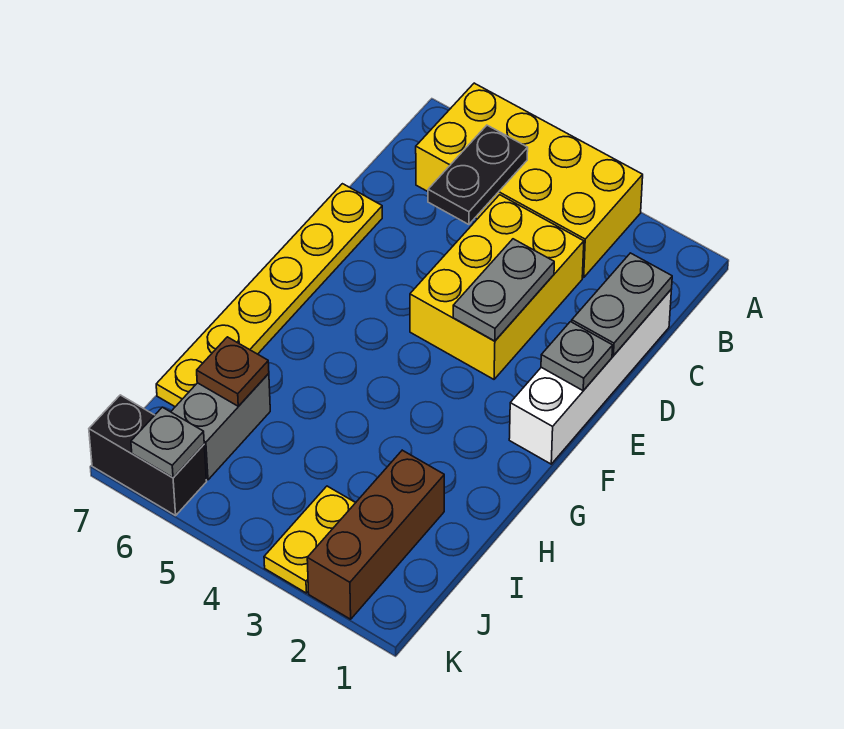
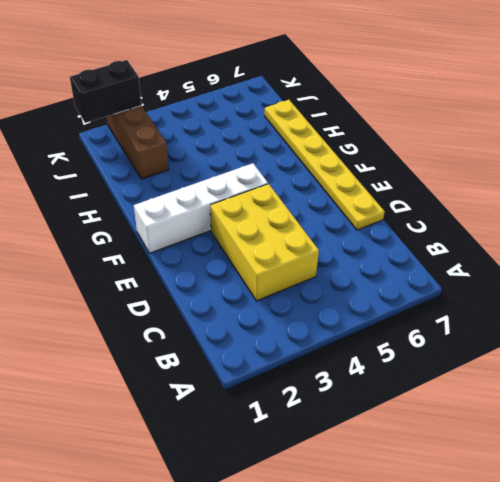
white brick F1:F4 level 1 -> white brick C1:F1 level 1
black brick K1:K2 level 2 -> black brick K6:K7 level 1
none -> yellow brick A3:B6 level 1
none -> grey brick I6:J6 level 1
none -> yellow plate J3:K3 level 1

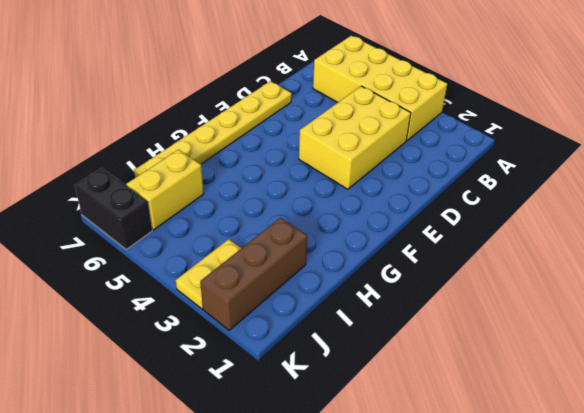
yellow brick I6:J6 level 1 -> grey brick I6:J6 level 1
none -> white brick C1:F1 level 1
none -> black plate B5:C5 level 2
none -> grey plate C1:D1 level 2

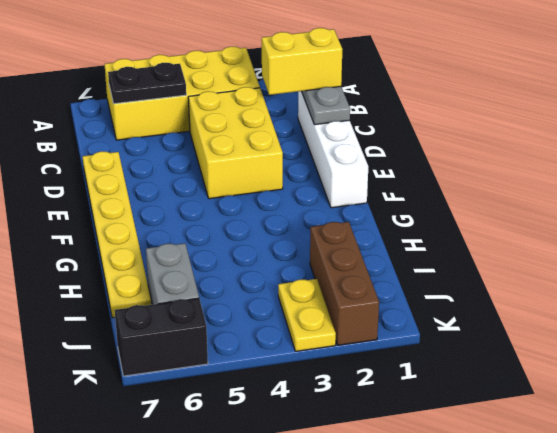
black plate B5:B6 level 2 -> black plate B5:C5 level 2
yellow brick C1:C2 level 3 -> none
none -> grey plate D3:E3 level 2
none -> grey plate E1 level 2
none -> brown plate I6 level 2

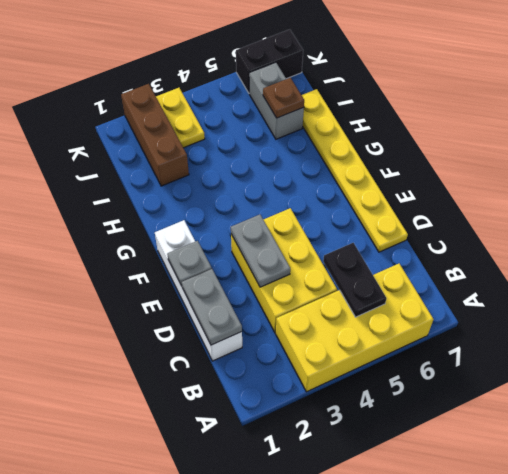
none -> grey plate K6 level 2

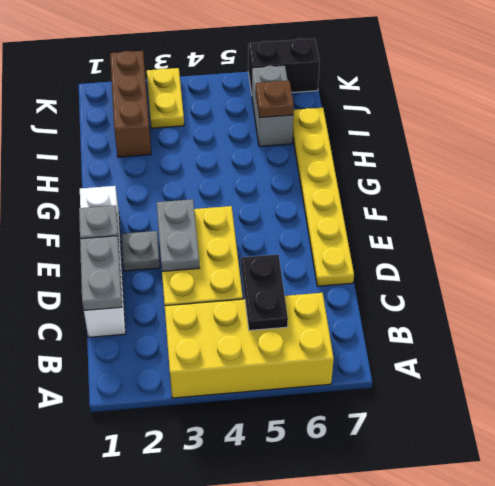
grey plate E2 level 1 -> grey plate K6 level 2

